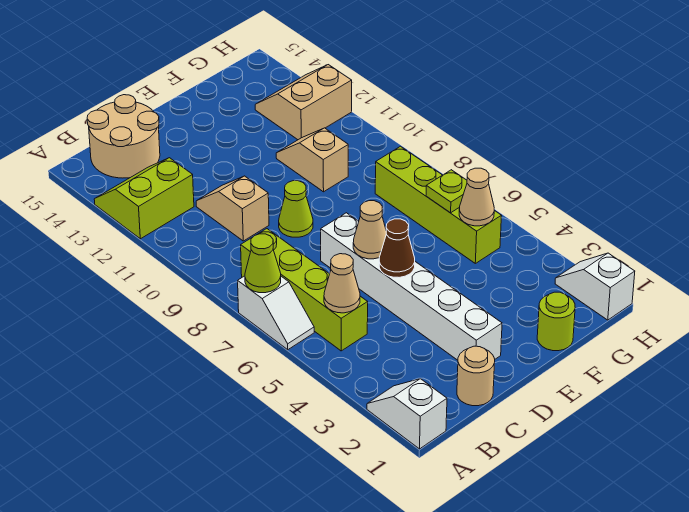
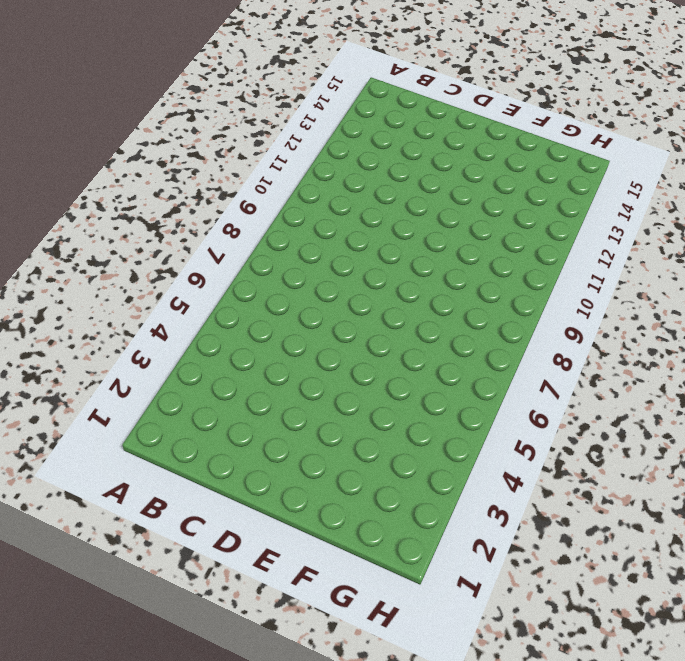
none -> white slope A1:A2 level 1 top 1
none -> white slope A6:A7 level 1 top 7
none -> lime slope A12:B13 level 1 top 12

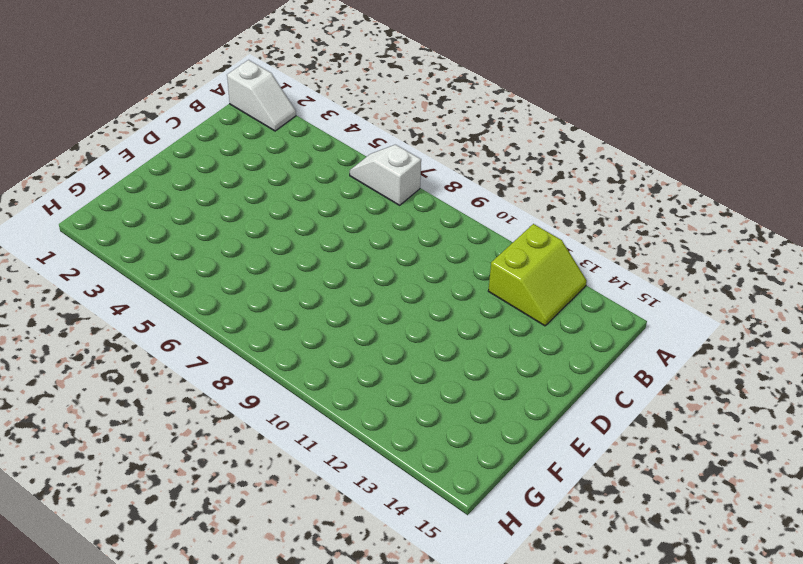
none -> lime brick B5:B8 level 1
none -> tan round brick B14:C15 level 1
none -> tan round brick C1 level 1

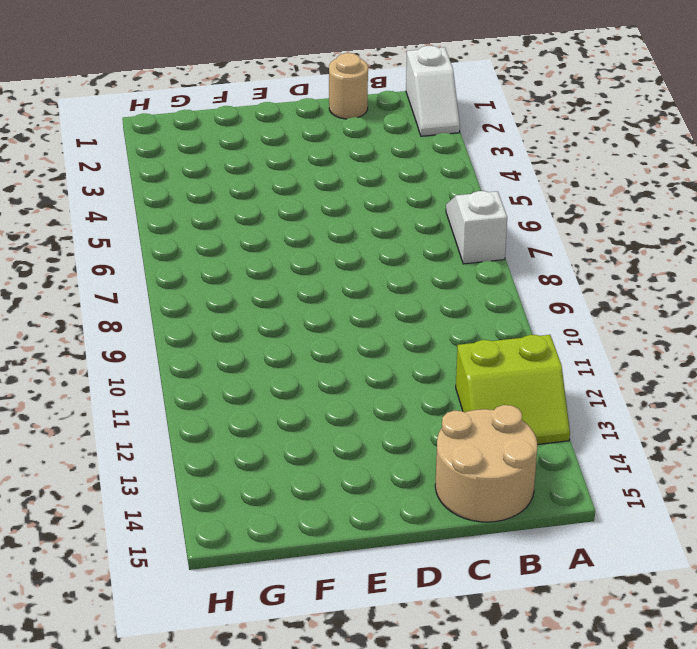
none -> lime brick B5:B8 level 1
none -> tan slope C10:C11 level 1 top 10
none -> white brick D2:D7 level 1

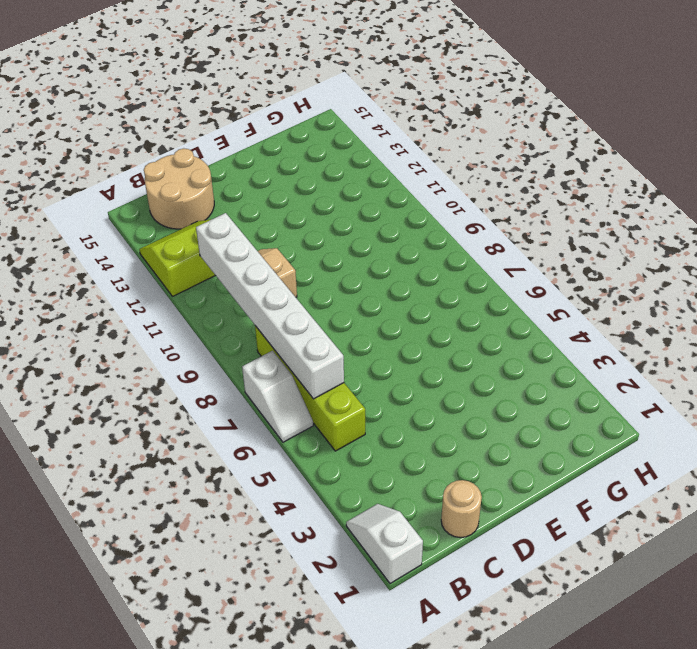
white brick B6:B11 level 2 -> white brick D2:D7 level 1
none -> lime cone D9 level 1
none -> lime round brick F1 level 1
none -> tan slope F10:F11 level 1 top 10

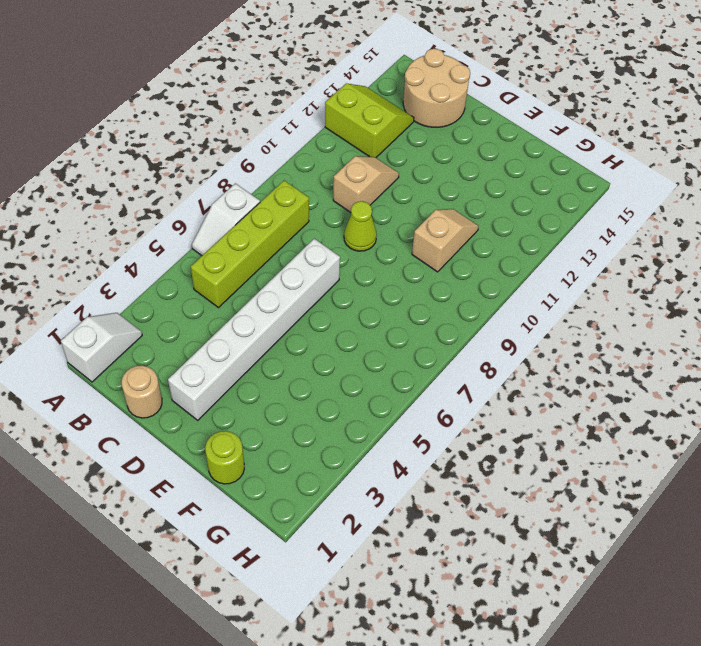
none -> lime brick G5:G8 level 1
none -> tan slope G12:H13 level 1 top 12
none -> white slope H1:H2 level 1 top 1

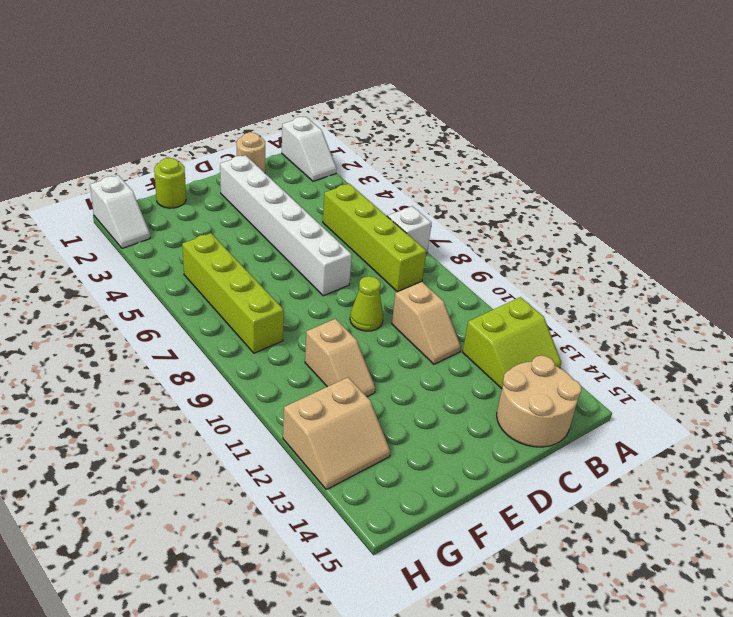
none -> lime cone A7 level 2
none -> tan cone B5 level 2
none -> brown cone D5 level 2

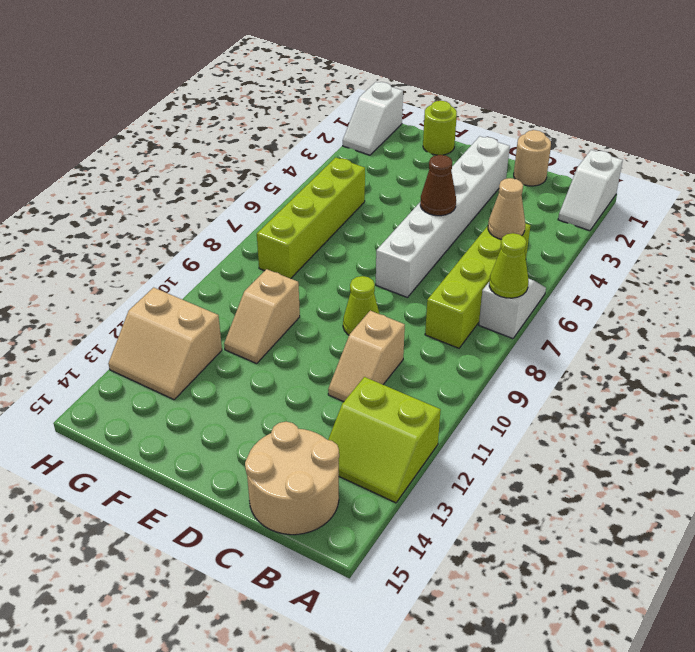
none -> tan cone D6 level 2
none -> tan cone G5 level 2
none -> lime plate G6 level 2

